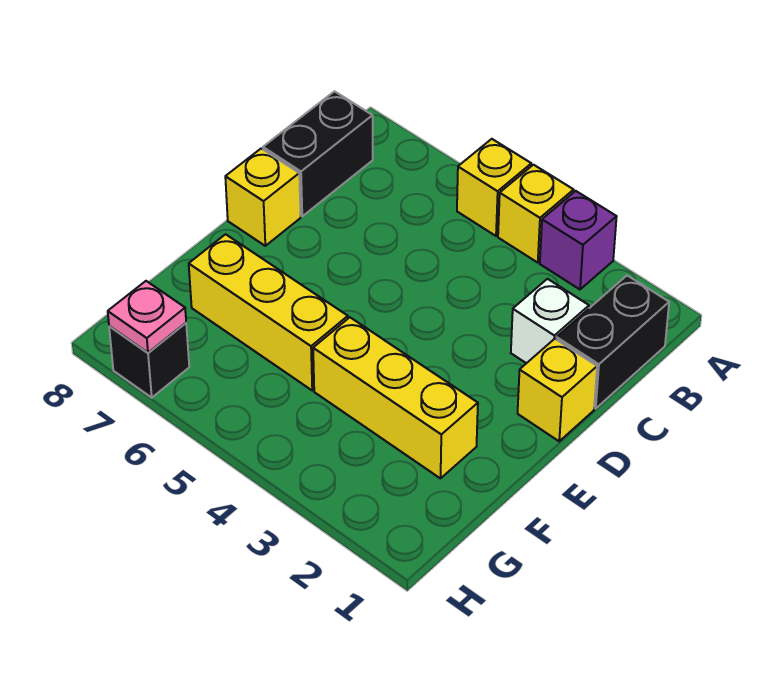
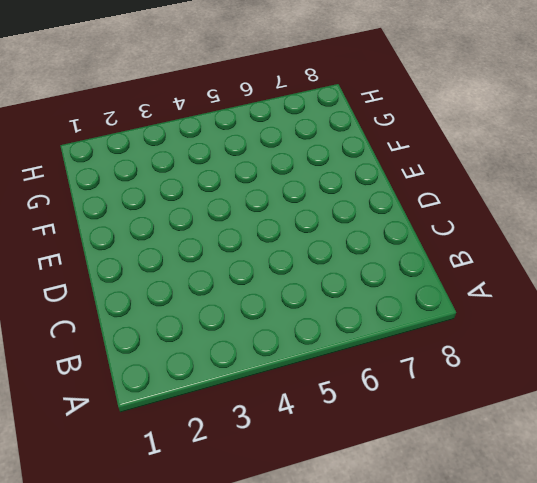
none -> purple brick A3 level 1
none -> yellow brick A4 level 1
none -> yellow brick A5 level 1

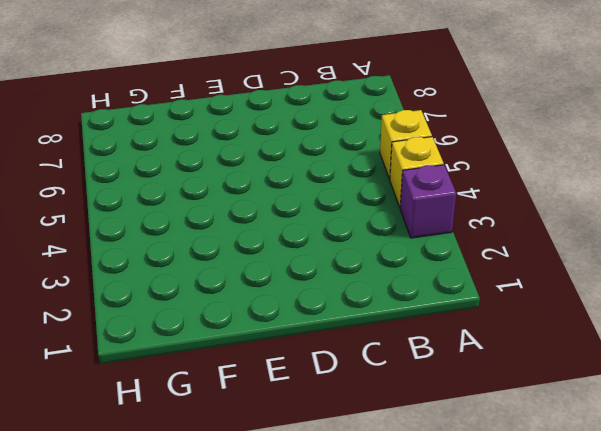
none -> black brick B1:C1 level 1
none -> black brick B8:C8 level 1
none -> white brick C2 level 1

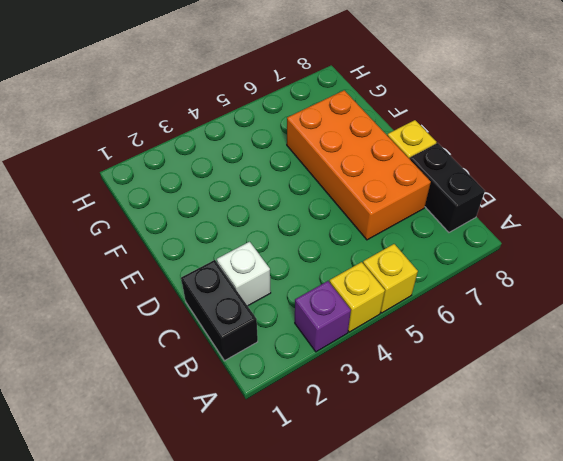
orange brick C6:F7 level 1 -> yellow brick F5:F7 level 1
none -> yellow brick D1 level 1
none -> yellow brick F2:F4 level 1
none -> black brick H7 level 1

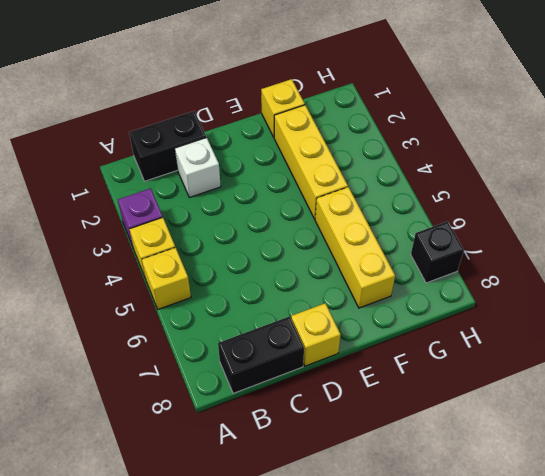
yellow brick F1 level 1 -> yellow brick D1 level 1
none -> pink plate H7 level 2

